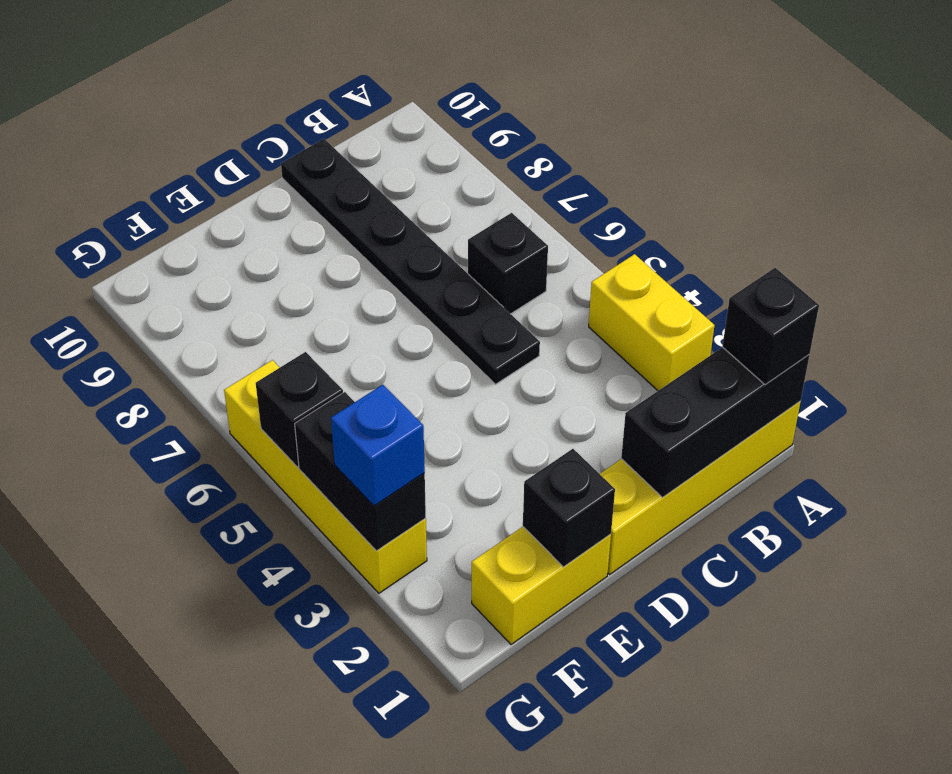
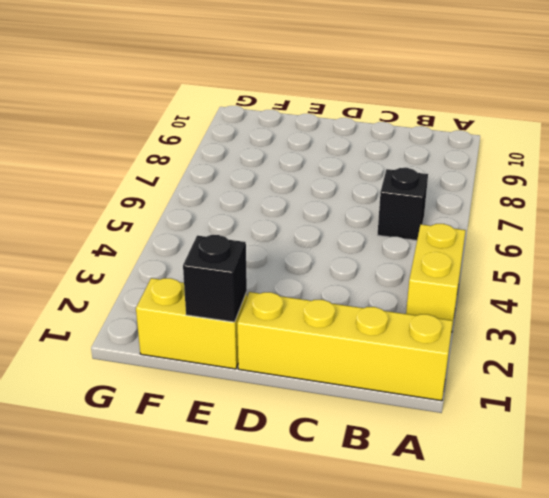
none -> black plate C5:C10 level 1
none -> yellow brick G3:G6 level 1
none -> black brick A1:C1 level 2

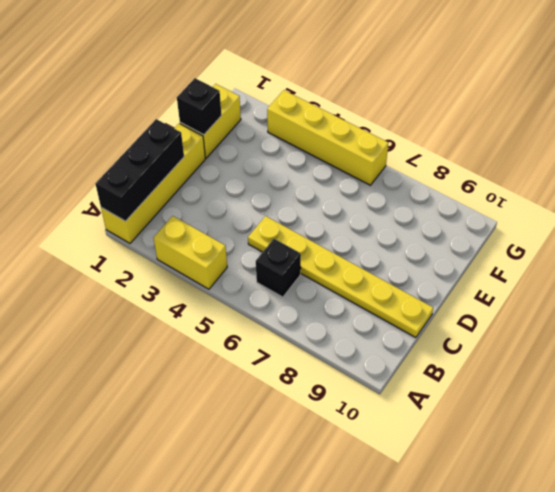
yellow plate C5:C10 level 1 -> black plate C5:C10 level 1
none -> black brick G3:G4 level 2
none -> black brick G5 level 2
none -> black brick A1 level 3

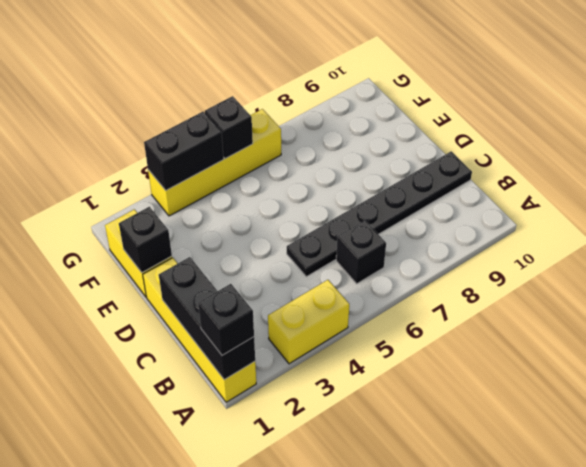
none -> blue brick G3 level 3

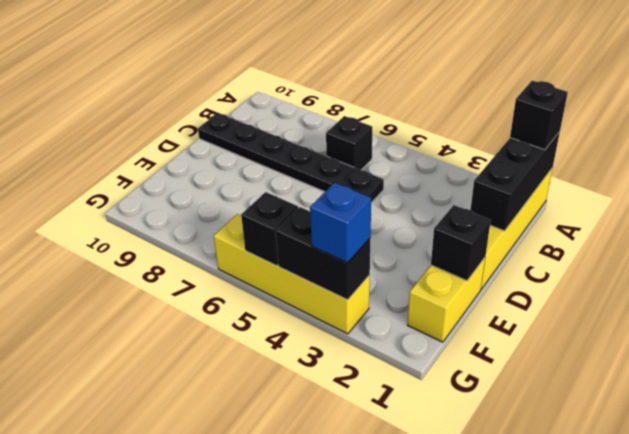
none -> yellow brick A3:A4 level 1

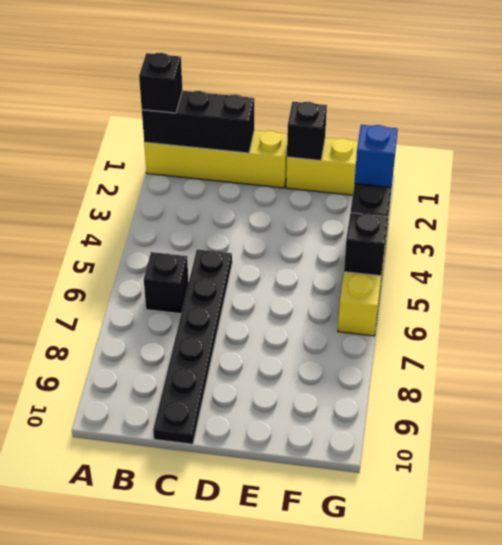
none -> yellow brick A3:A4 level 1

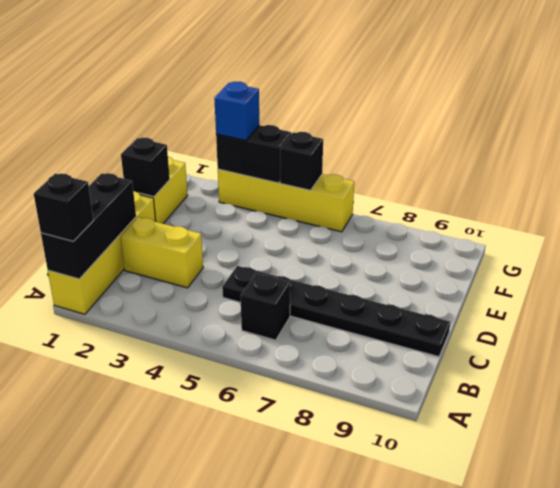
yellow brick C2:C3 level 1 -> yellow brick A3:A4 level 1

